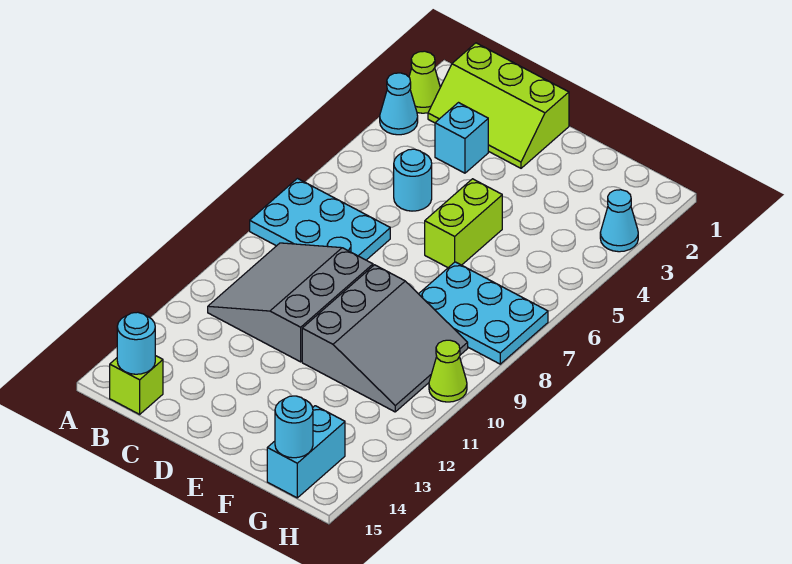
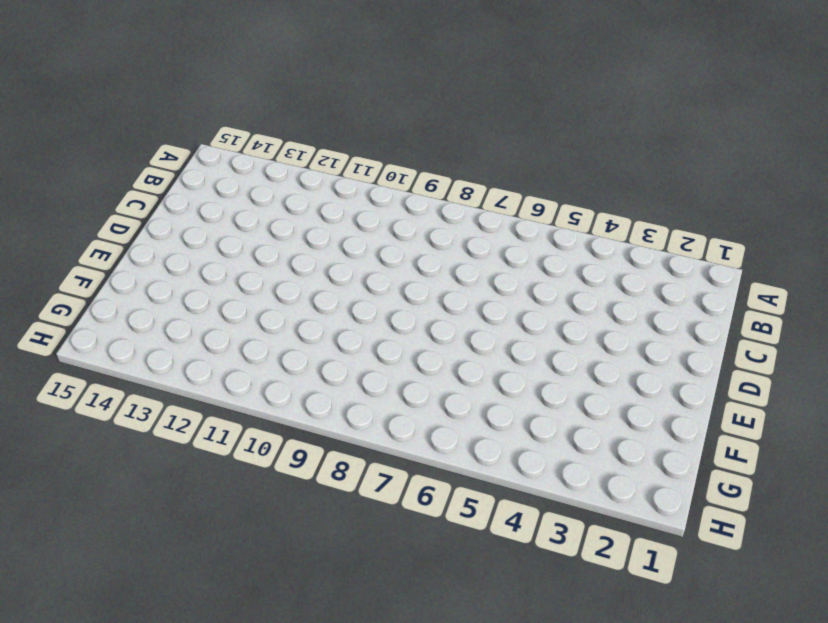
none -> lime cone A2 level 1
none -> cyan cone A3 level 1
none -> cyan plate A7:C8 level 1

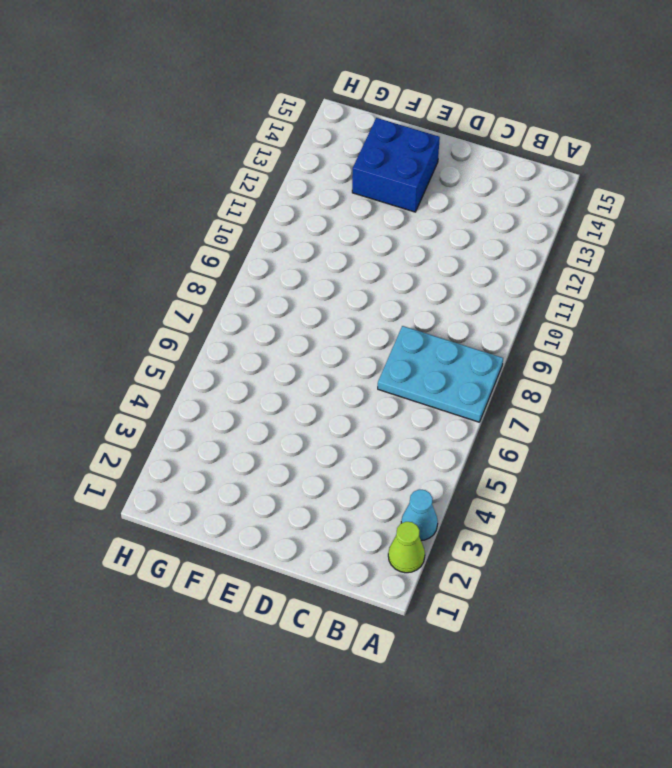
blue brick E13:F14 level 1 -> none
none -> lime slope B1:D2 level 1 top 1
none -> grey slope B9:D11 level 1 top D
none -> lime brick B15 level 1

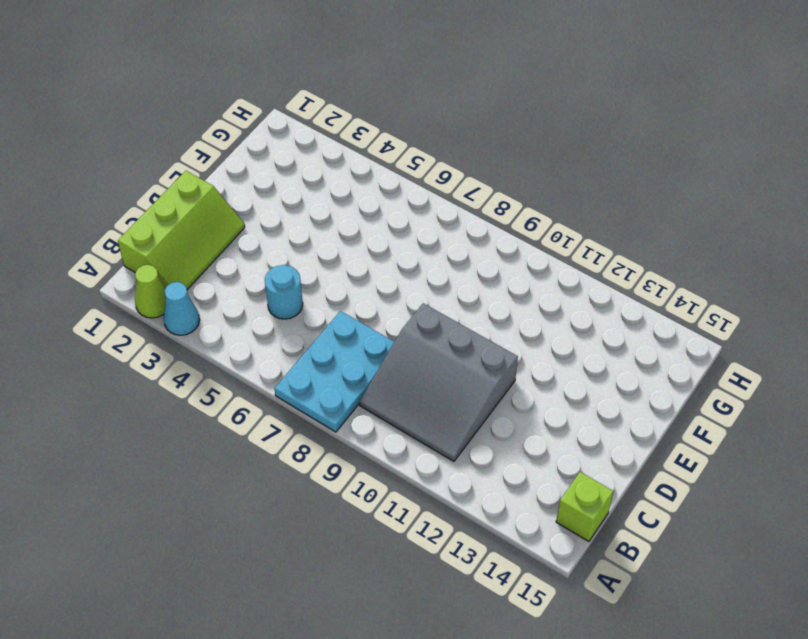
none -> cyan brick C3 level 1
none -> lime brick E5:E6 level 1
none -> grey slope E9:G11 level 1 top E

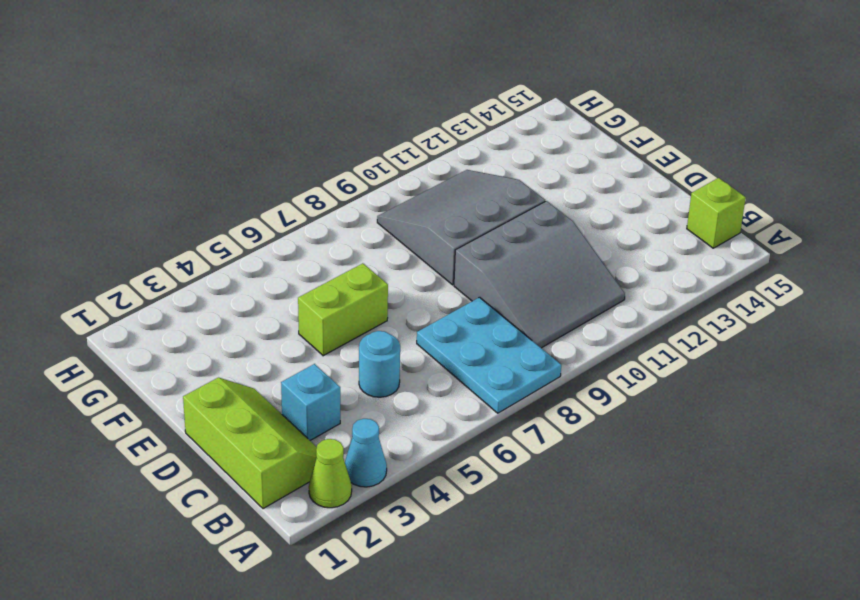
none -> cyan plate F7:H8 level 1
none -> cyan brick G14:G15 level 1
none -> cyan cone H3 level 1

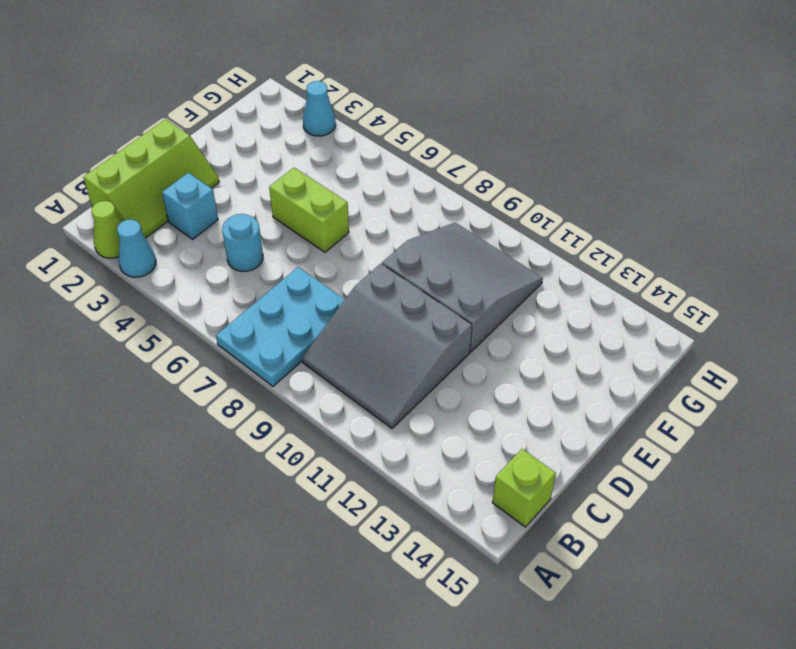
none -> cyan plate F7:H8 level 1
none -> cyan brick G14:G15 level 1
none -> lime cone H10 level 1

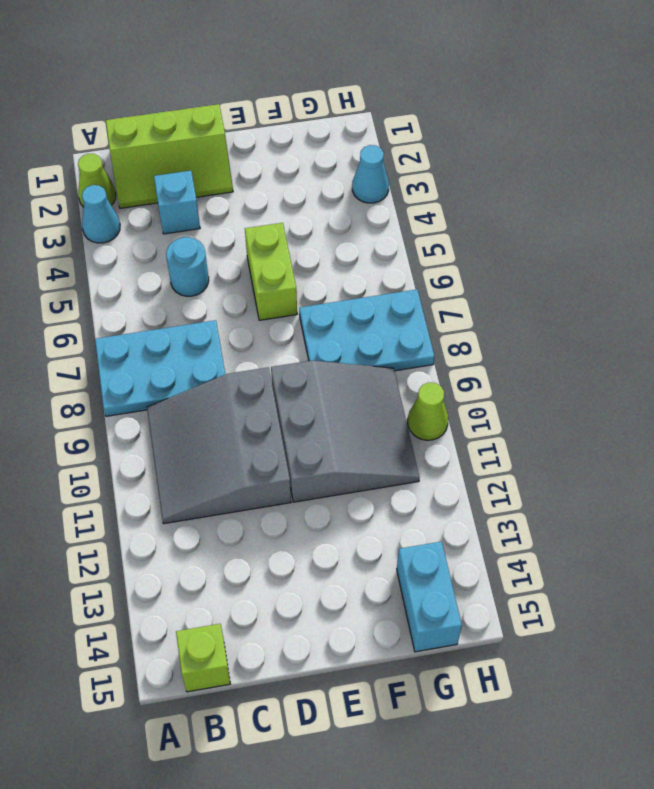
none -> cyan round brick B15 level 2
none -> cyan round brick G15 level 2

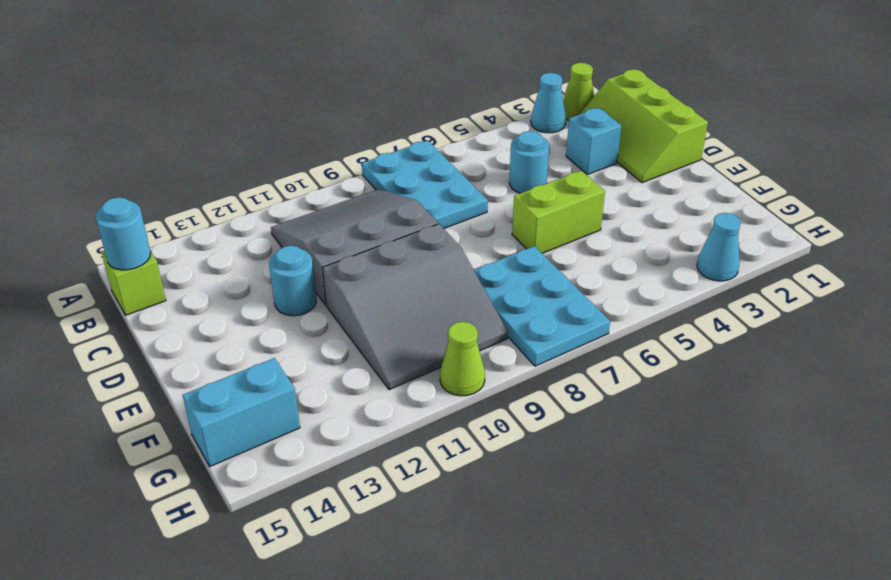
cyan round brick D12 level 1 -> cyan round brick G15 level 2

